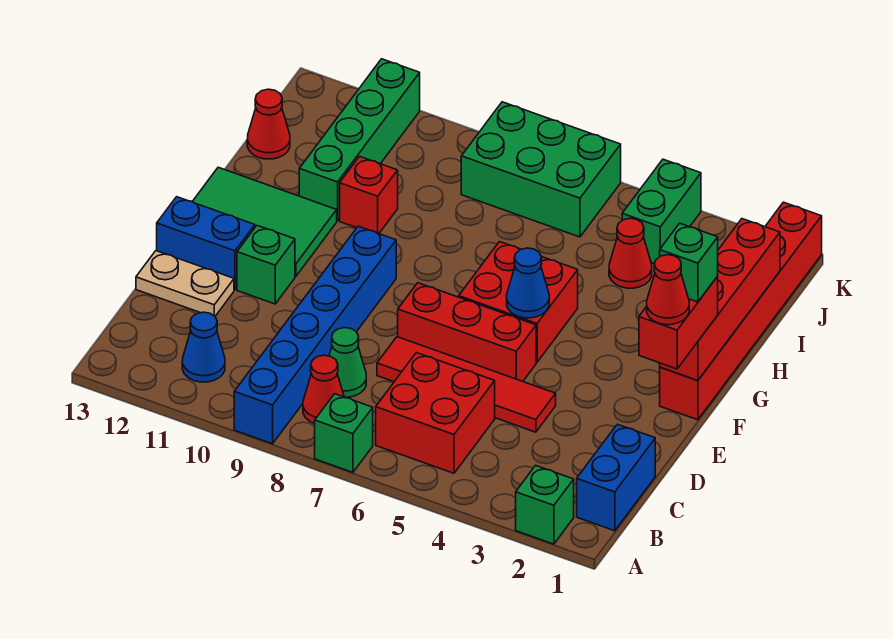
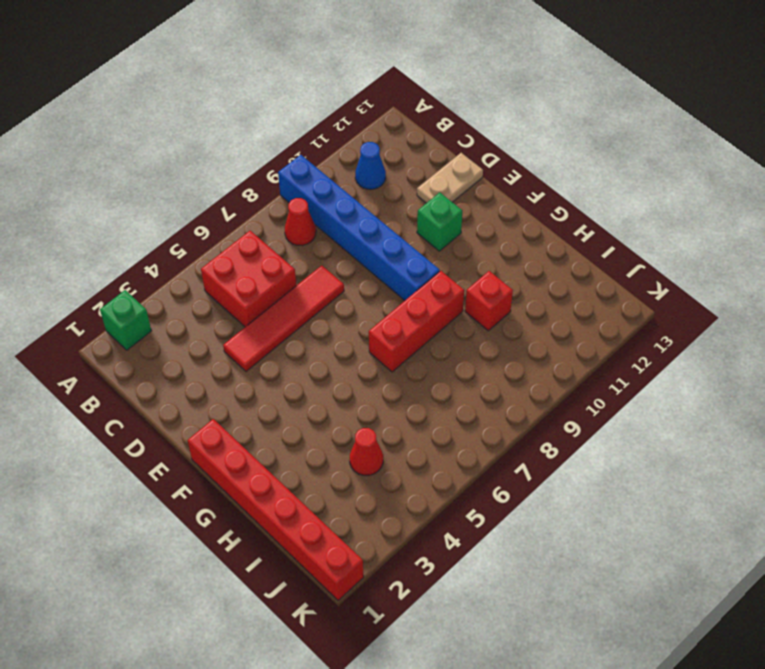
red brick G7:G9 level 1 -> red brick E5:E7 level 1
none -> green brick A7 level 1
none -> blue brick B1:C1 level 1
none -> green cone C8 level 1

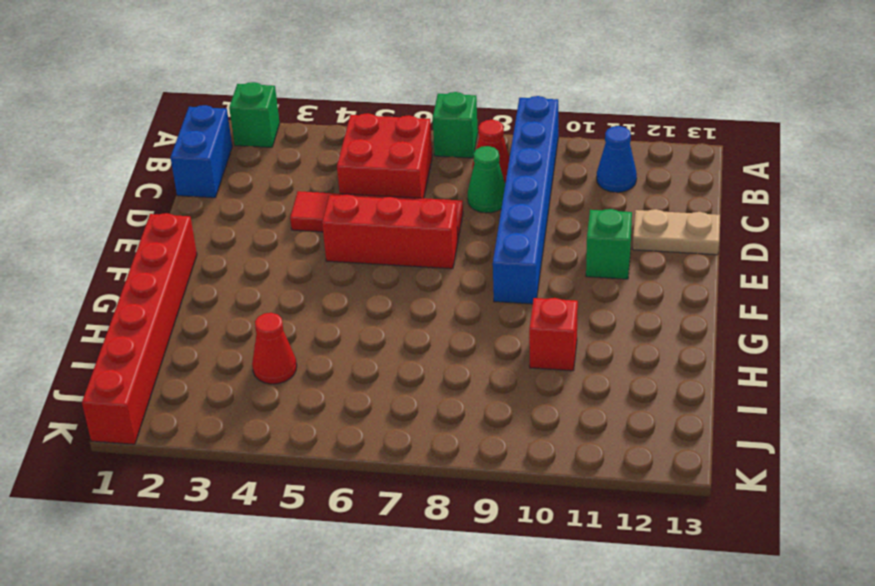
none -> blue brick E12:E13 level 1
none -> red brick F5:G6 level 1
none -> green tile F11:G13 level 1

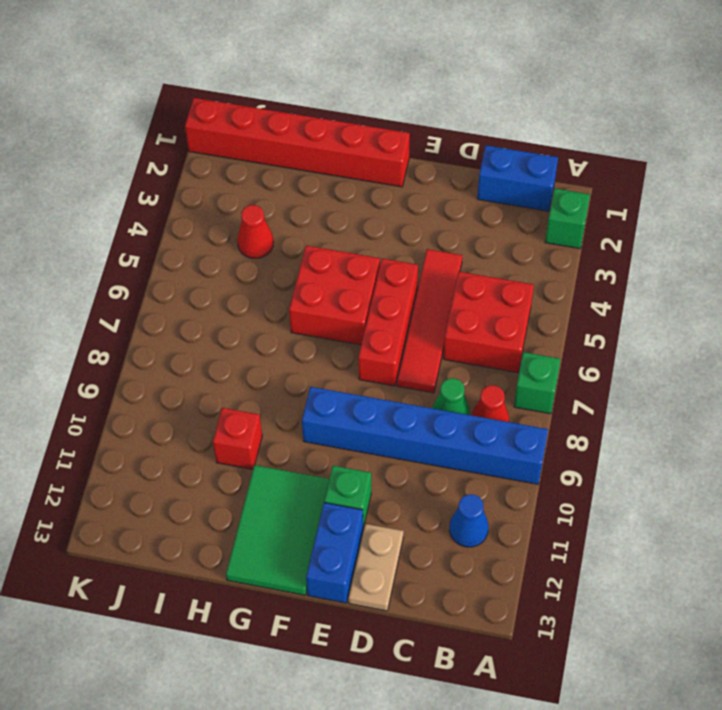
none -> green brick H11:K11 level 1
none -> red cone I13 level 1
none -> green brick J4:K4 level 1

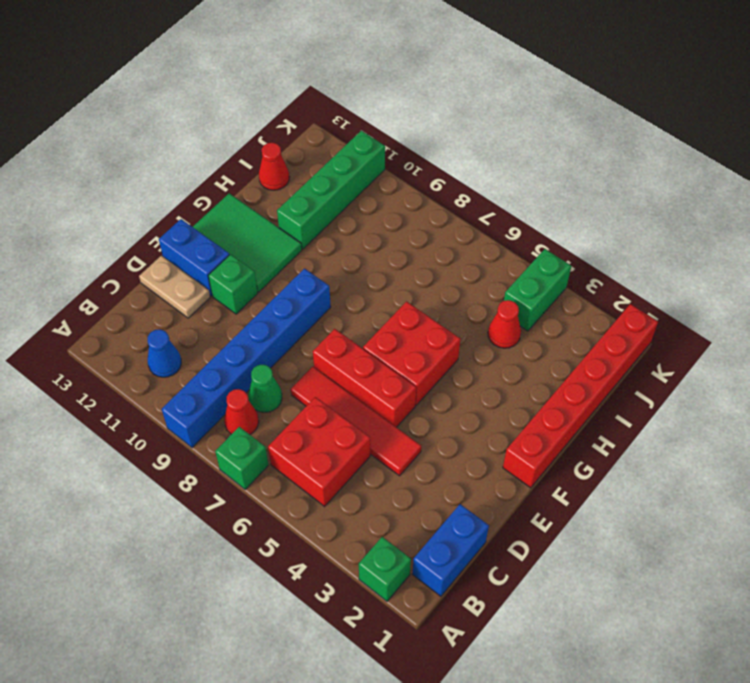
none -> red brick H10 level 1
none -> green brick J6:K8 level 1
none -> red brick F1:I1 level 2

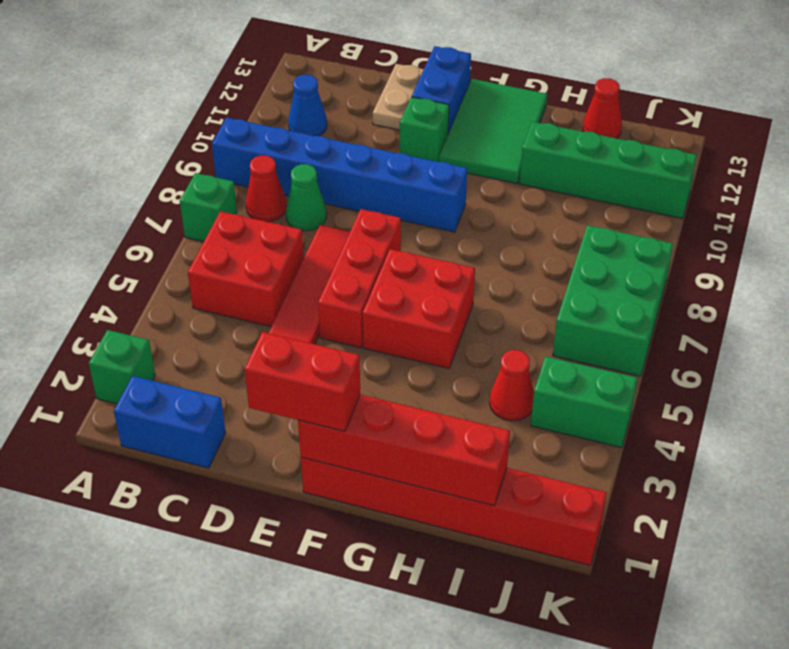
none -> red brick H10 level 1
none -> blue cone F5 level 2
none -> red cone E1 level 4

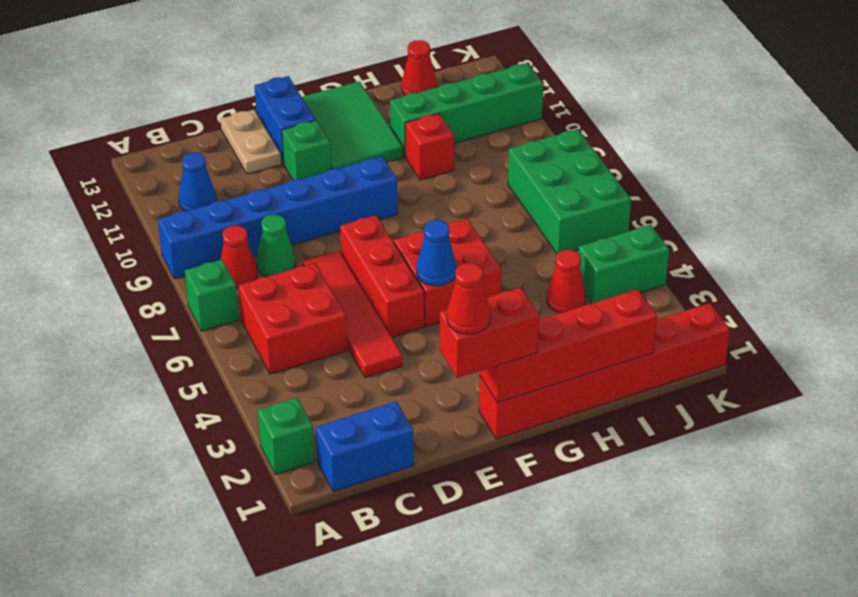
none -> green brick F1 level 4

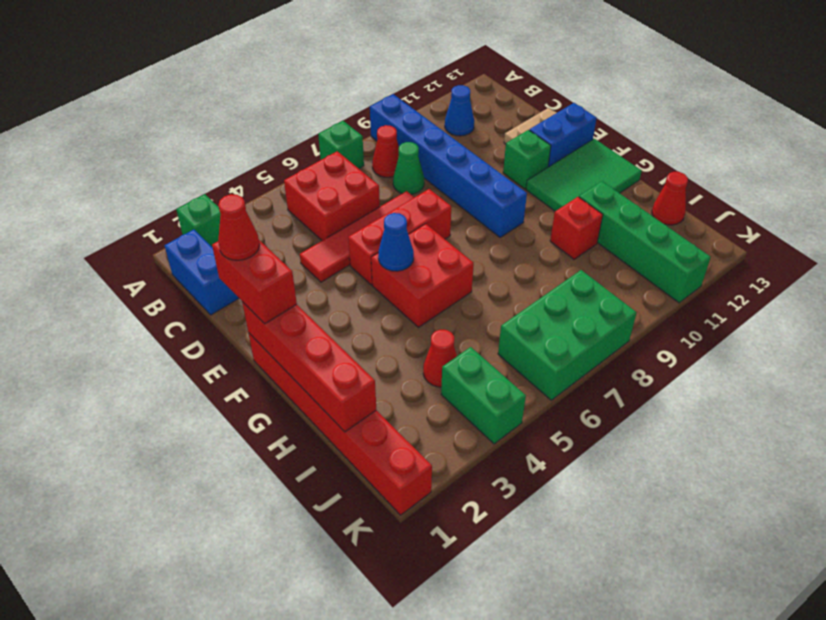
none -> green brick F1 level 4

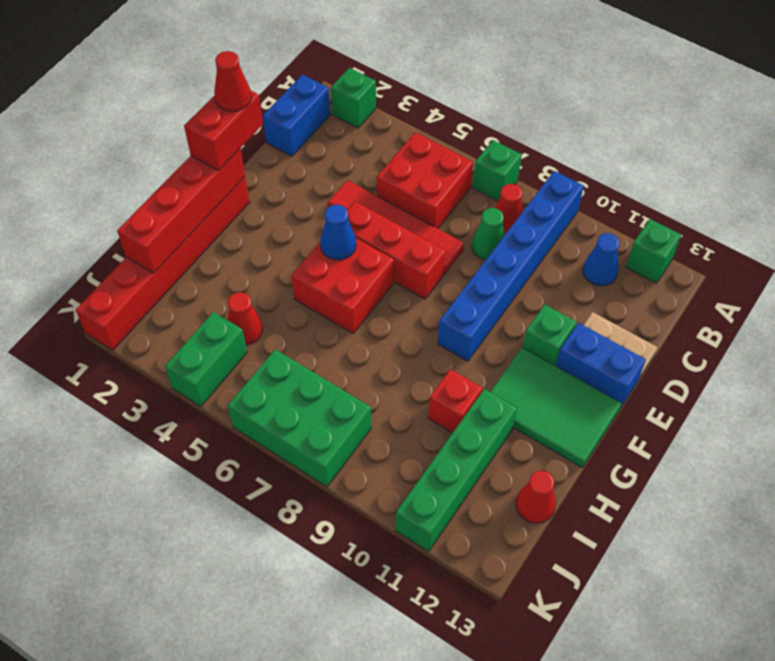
green brick A12 level 1 -> green brick F1 level 4

